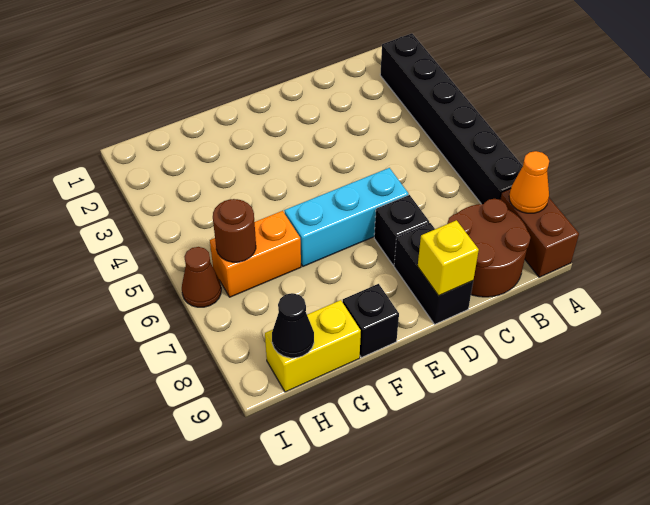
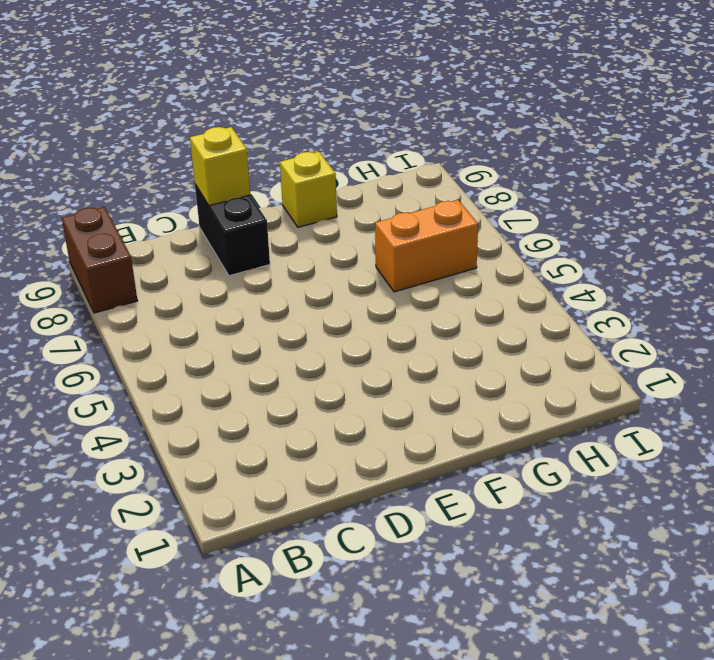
yellow brick F9 level 1 -> black brick F9 level 1
none -> black brick A2:A7 level 1
none -> brown round brick B8:C9 level 1
none -> cyan brick D6:F6 level 1

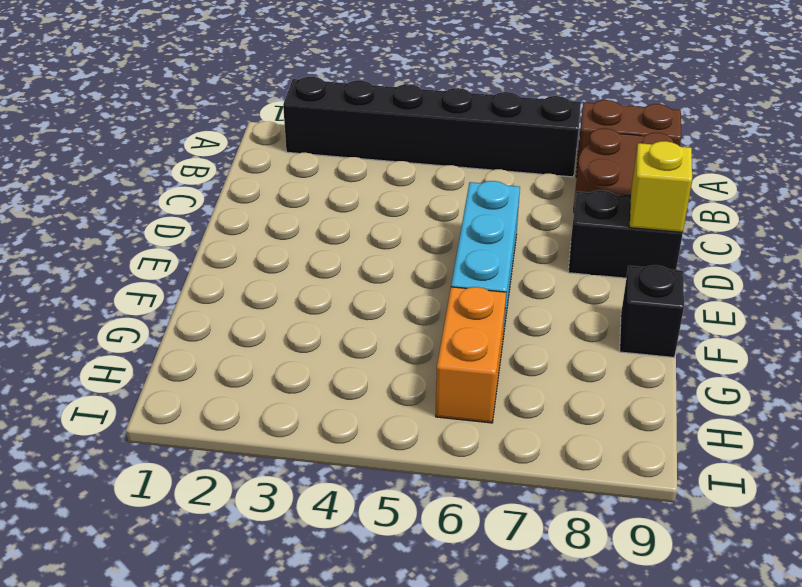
none -> black brick D7 level 1
none -> yellow brick G9:H9 level 1
none -> brown cone I6 level 1

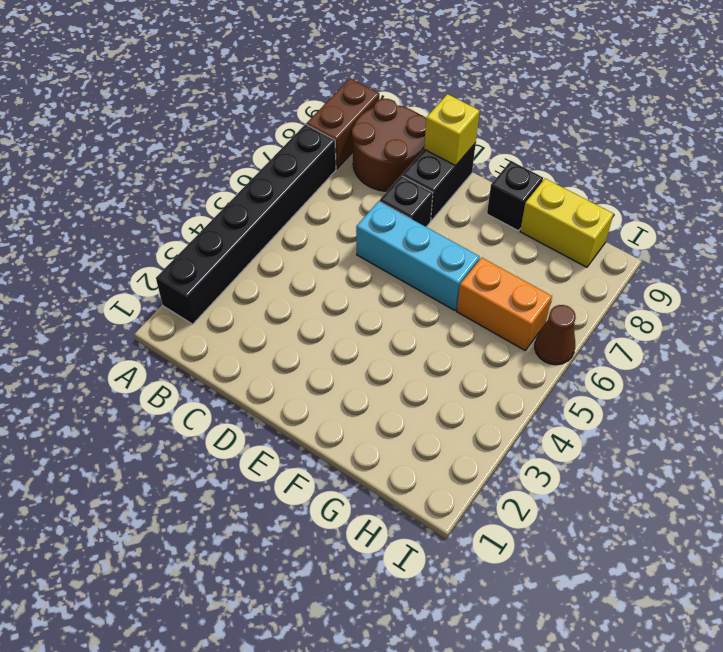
none -> orange cone A8 level 2
none -> brown round brick H6 level 2
none -> black cone H9 level 2

